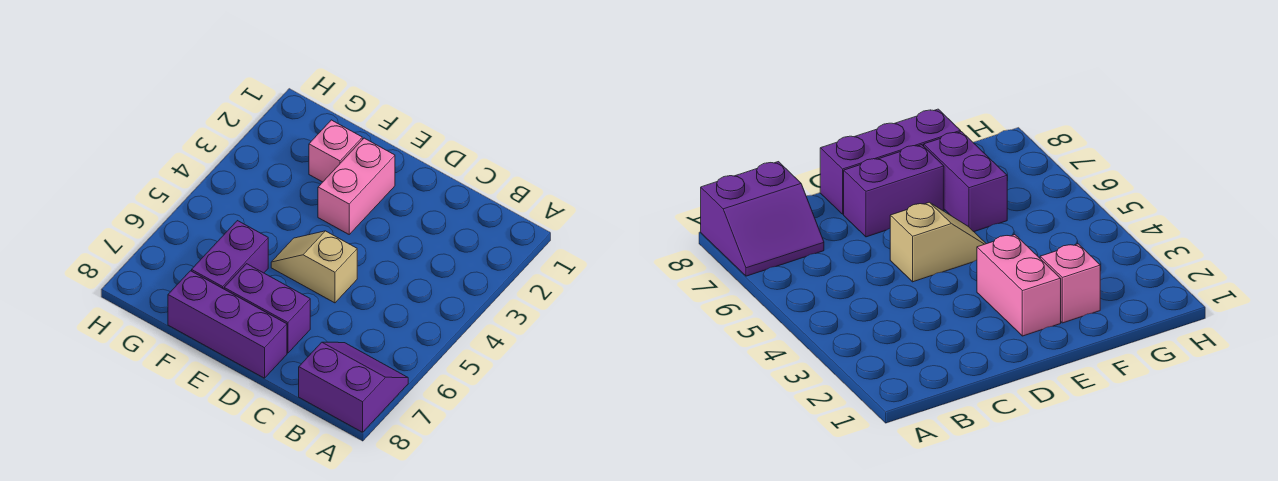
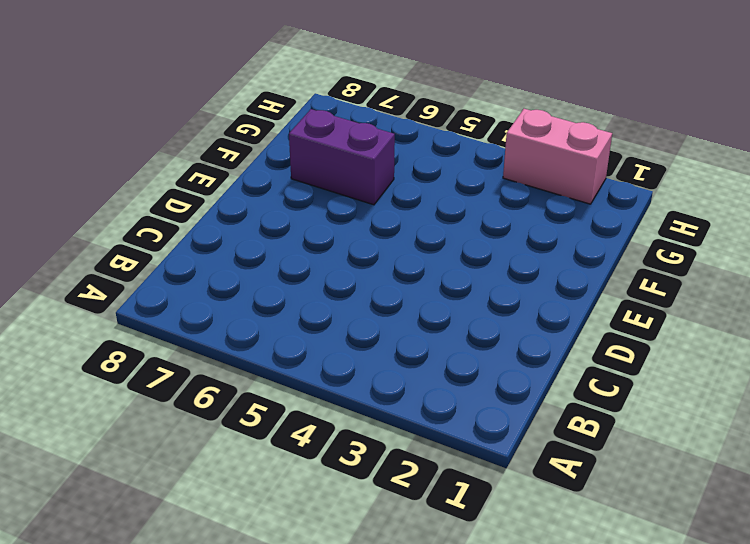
pink brick H2:H3 level 1 -> pink brick E2:E3 level 1
none -> purple slope A7:B8 level 1 top 8
none -> tan slope D5:E5 level 1 top D

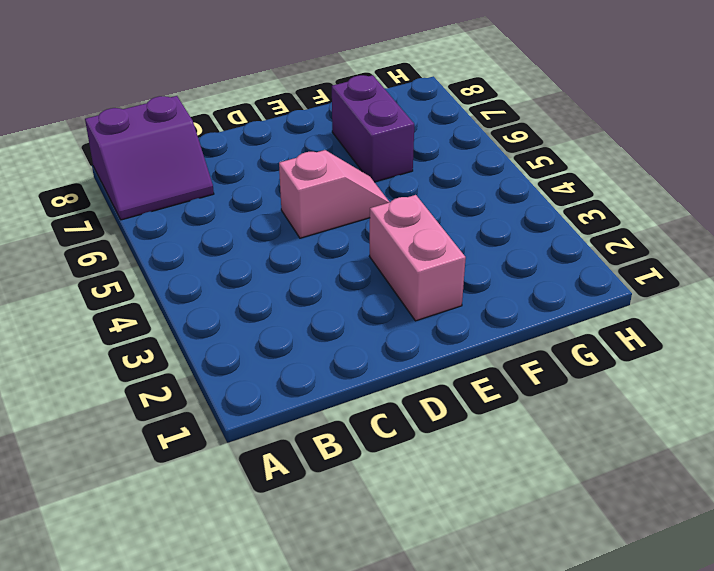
pink slope D5:E5 level 1 top D -> tan slope D5:E5 level 1 top D
none -> purple brick D7:E7 level 1
none -> purple brick D8:F8 level 1

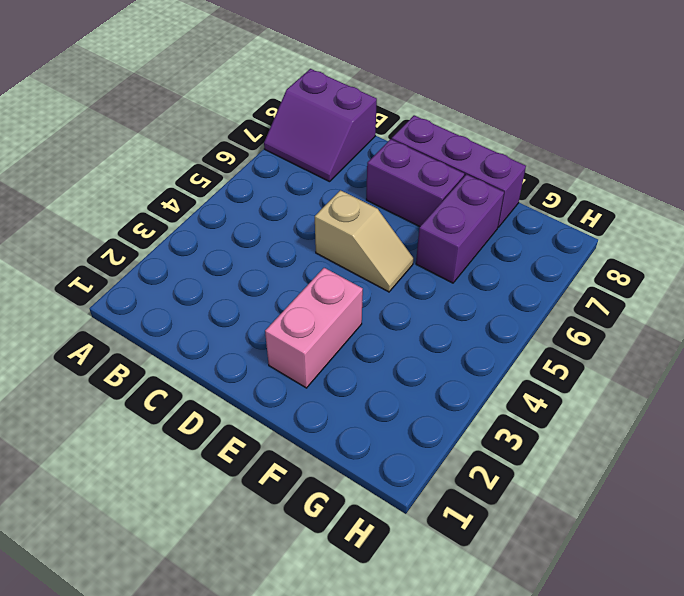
none -> pink brick F2 level 1

